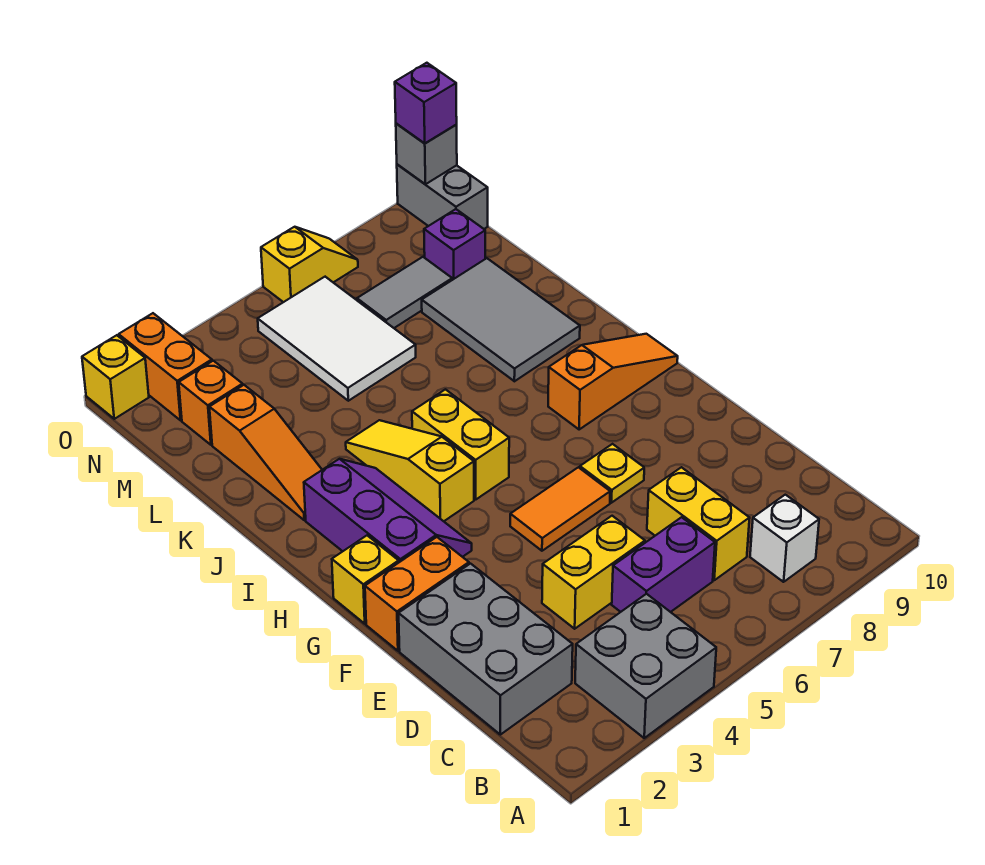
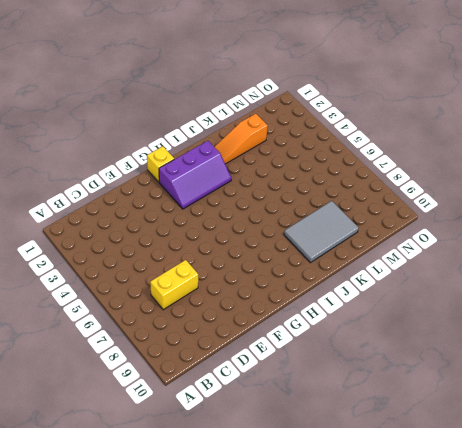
none -> grey brick A3:B4 level 1
none -> white brick B8 level 1
none -> grey brick C1:E2 level 1

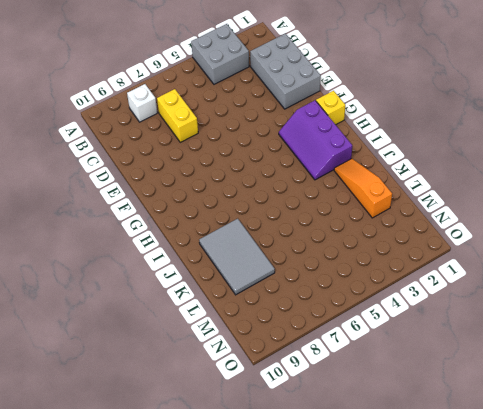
none -> purple brick C5:C6 level 1
none -> yellow brick D4:D5 level 1
none -> orange brick F1:F2 level 1

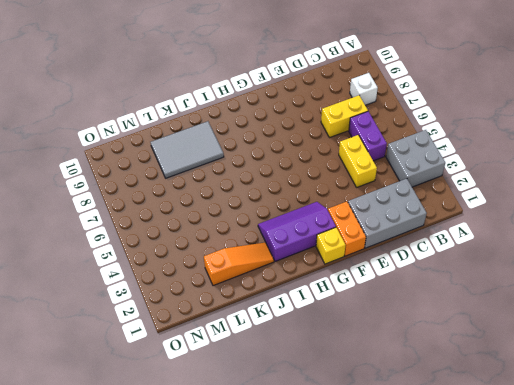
none -> orange tile F5:F6 level 1
none -> yellow plate F7 level 1
none -> yellow slope H4:J4 level 1 top H

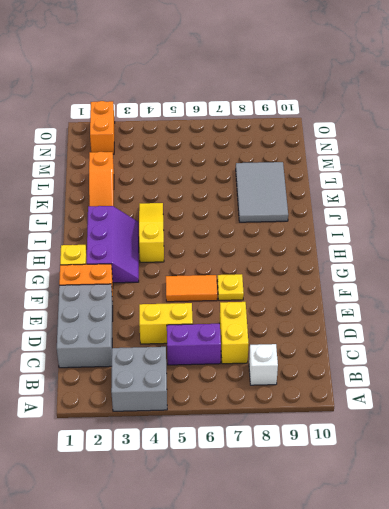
none -> yellow brick H5:I5 level 1
none -> orange slope H8:H10 level 1 top 8
none -> white tile L5:N6 level 1

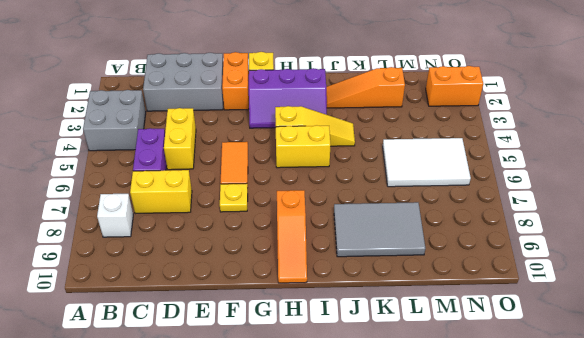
none -> orange brick M2 level 1
none -> grey tile M7:M8 level 1
none -> purple brick M9 level 1

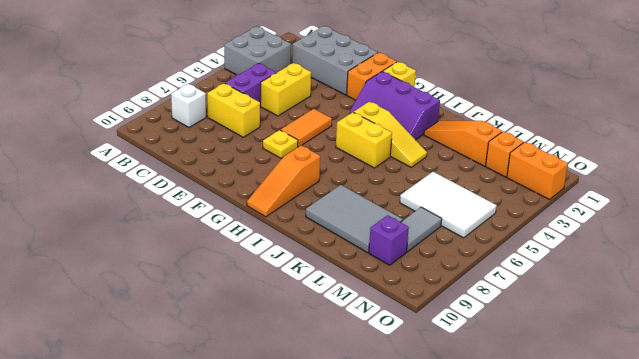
none -> grey brick N10:O10 level 1
none -> yellow brick O1 level 1
none -> yellow slope O6:O7 level 1 top 6

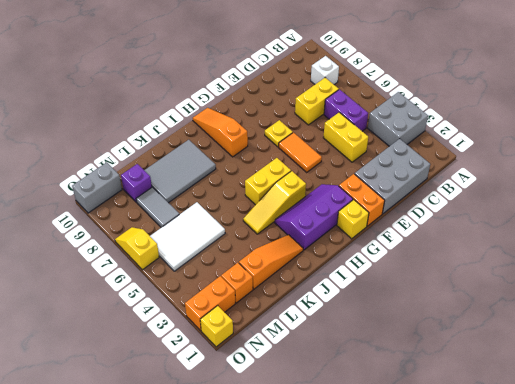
none -> grey brick O10 level 2
none -> purple brick O10 level 3

